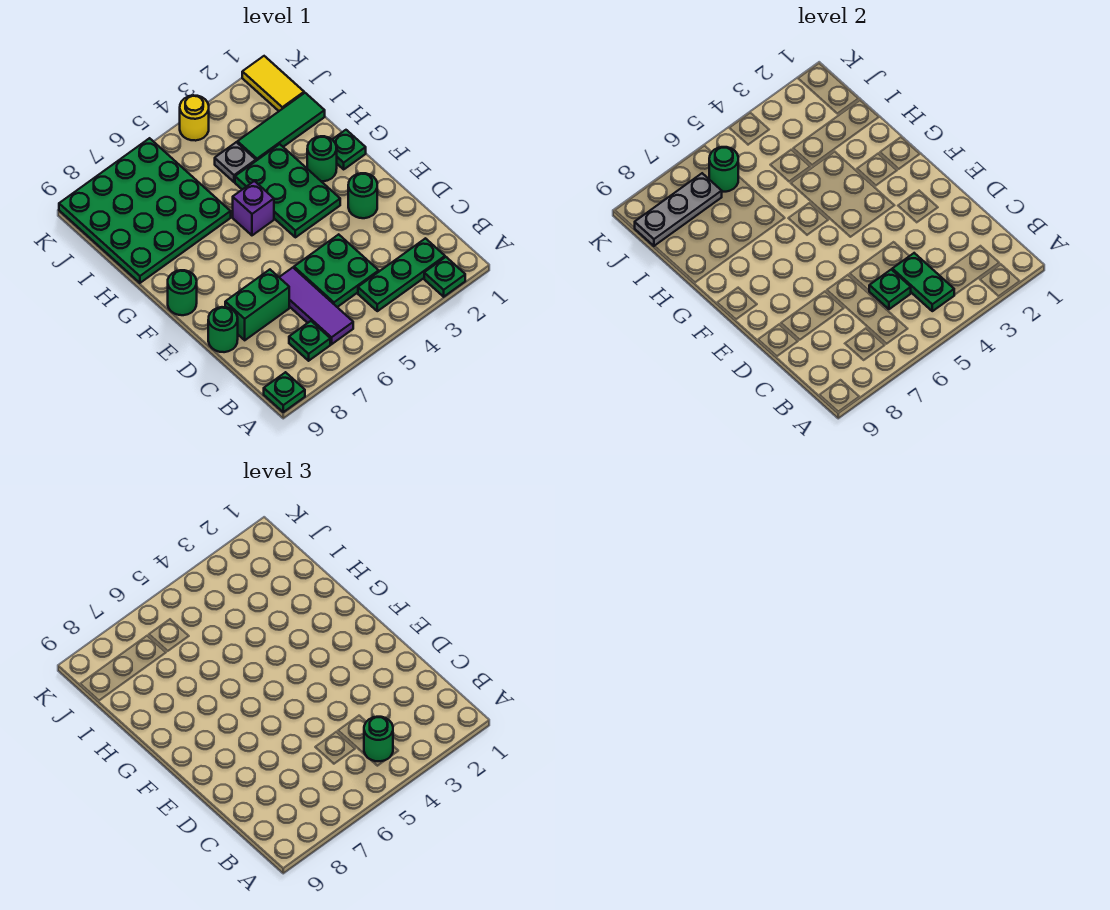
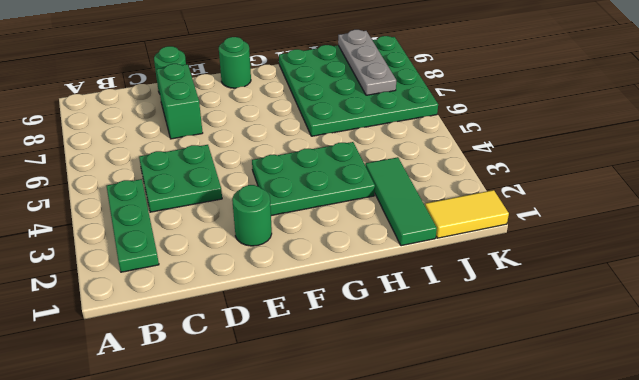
none -> green plate A2 level 1
none -> green plate A9 level 1
none -> purple tile B6:D6 level 1

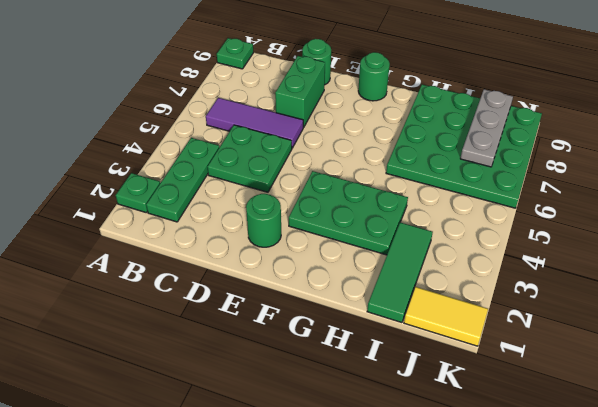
none -> green plate B7 level 1
none -> green plate G1 level 1
none -> green round brick G2 level 1

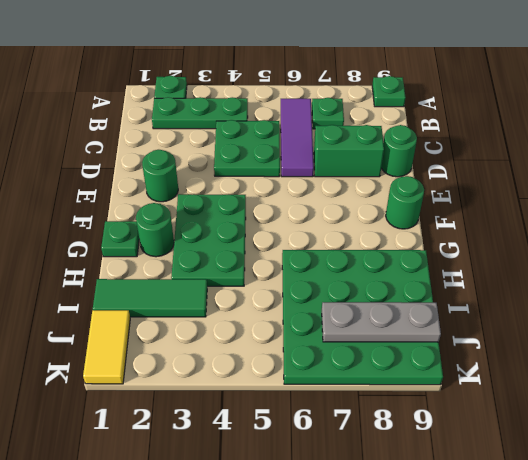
none -> purple brick G5 level 1
none -> grey plate I4 level 1
none -> yellow round brick K4 level 1

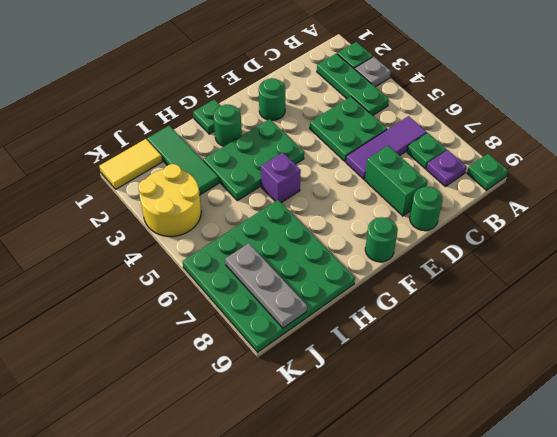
grey plate A3 level 1 -> grey plate I4 level 1
purple plate B8 level 1 -> none
yellow round brick J3:K4 level 1 -> yellow round brick K4 level 1
none -> green plate B4:C4 level 2
none -> green plate C5 level 2
none -> green round brick J6 level 2

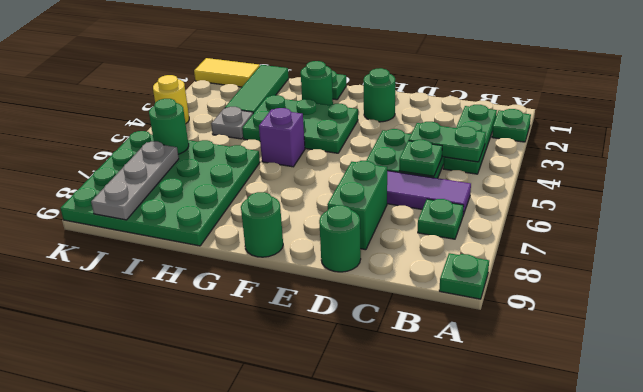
none -> green round brick B4 level 3

